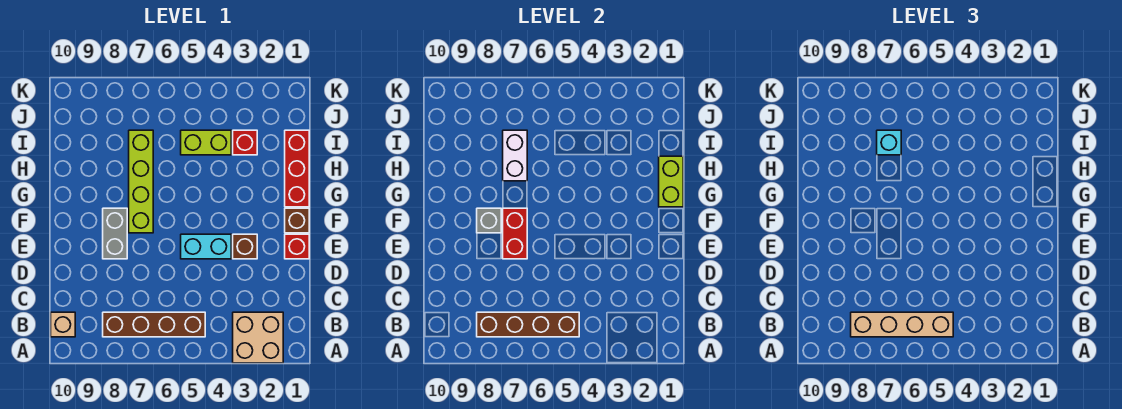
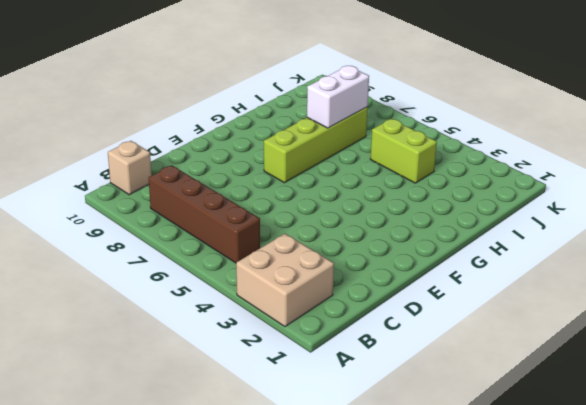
none -> red brick E1 level 1
none -> brown brick E3 level 1
none -> cyan brick E4:E5 level 1

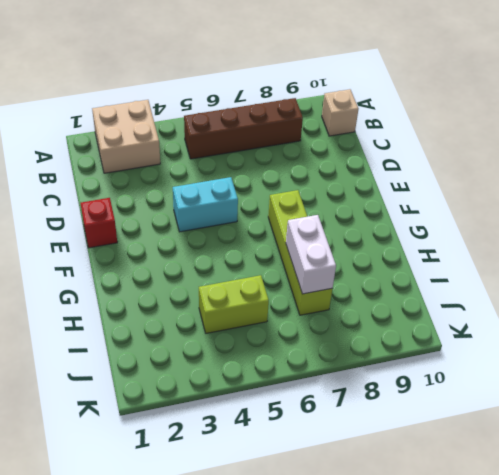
none -> brown brick E3 level 1
none -> grey brick E8:F8 level 1
none -> brown brick F1 level 1

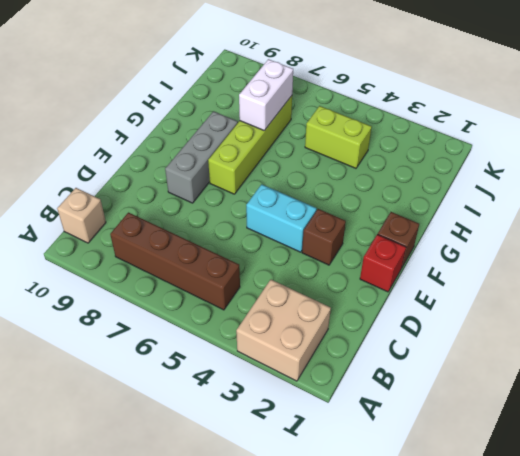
grey brick E8:G8 level 1 -> grey brick E8:F8 level 1
none -> red brick G1:I1 level 1
none -> red brick I3 level 1
none -> brown brick B5:B8 level 2

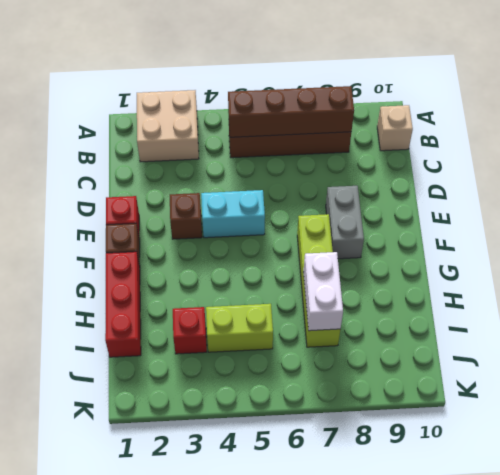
none -> red brick E7:F7 level 2
none -> grey brick F8 level 2
none -> lime brick G1:H1 level 2

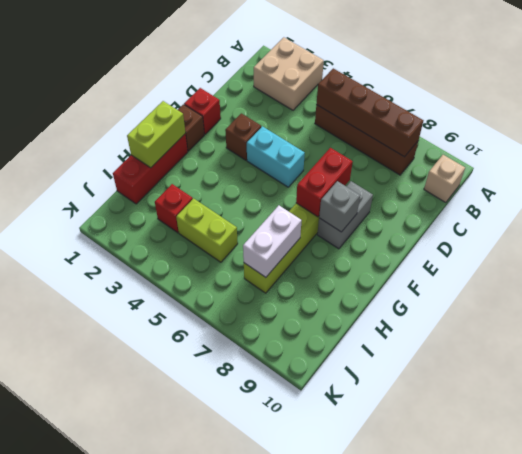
none -> tan brick B5:B8 level 3
none -> cyan brick I7 level 3

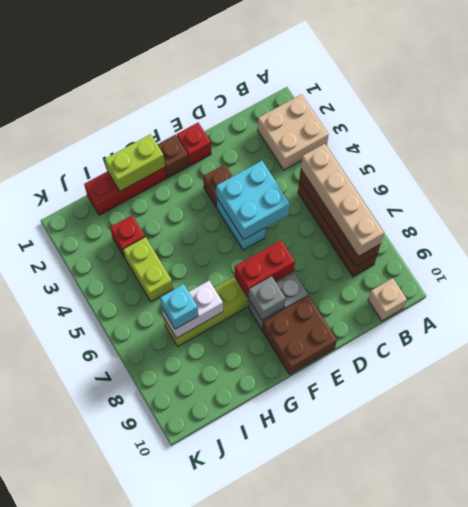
cyan brick D4:E5 level 2 -> none
brown brick E9:F10 level 1 -> none

